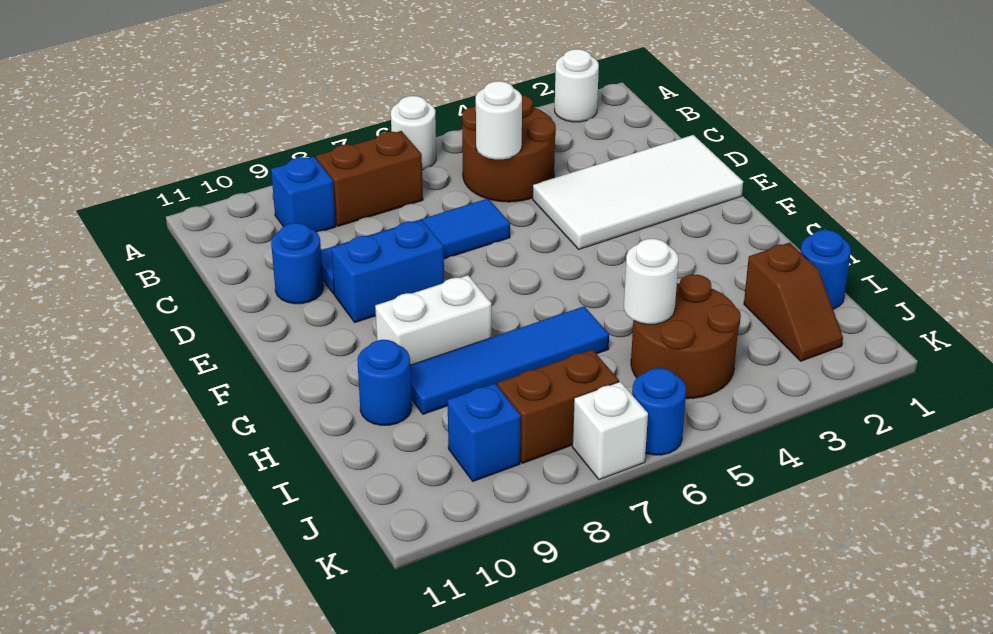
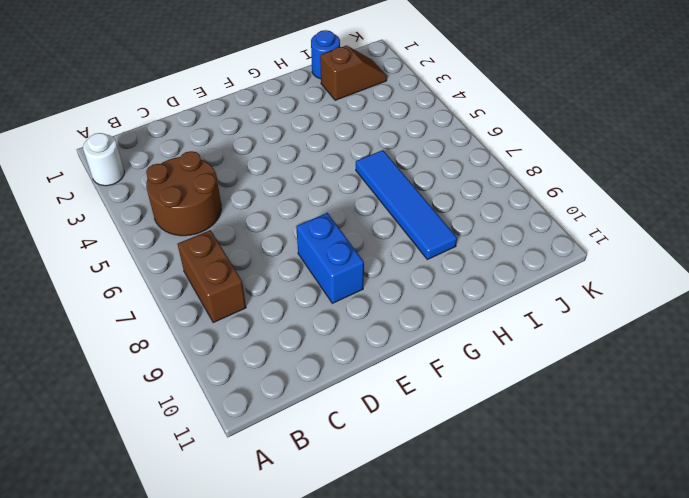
none -> white round brick A6 level 1
none -> blue brick B9 level 1
none -> white tile D1:E4 level 1

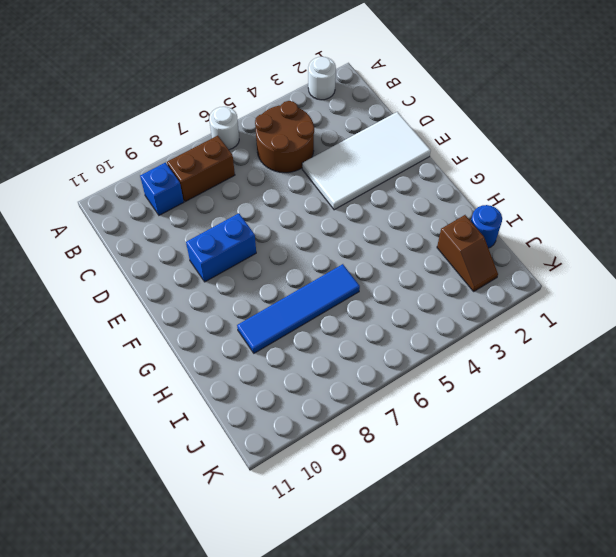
none -> blue tile D6:D9 level 1
none -> blue round brick D10 level 1
none -> white brick G8:G9 level 1

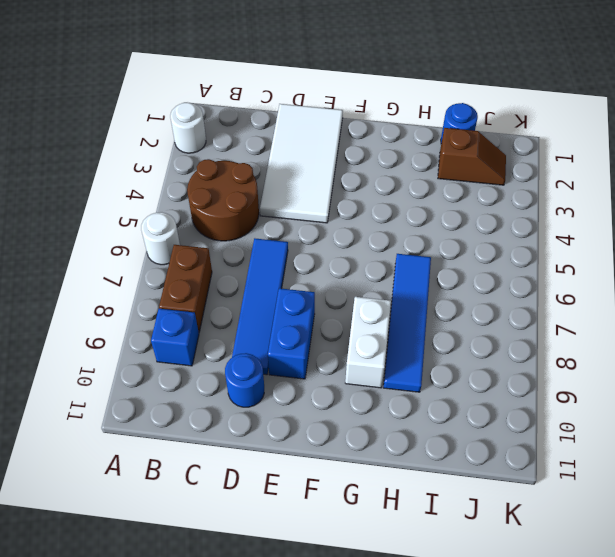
none -> blue round brick H10 level 1
none -> brown round brick I4:J5 level 1
none -> brown brick J7:J8 level 1

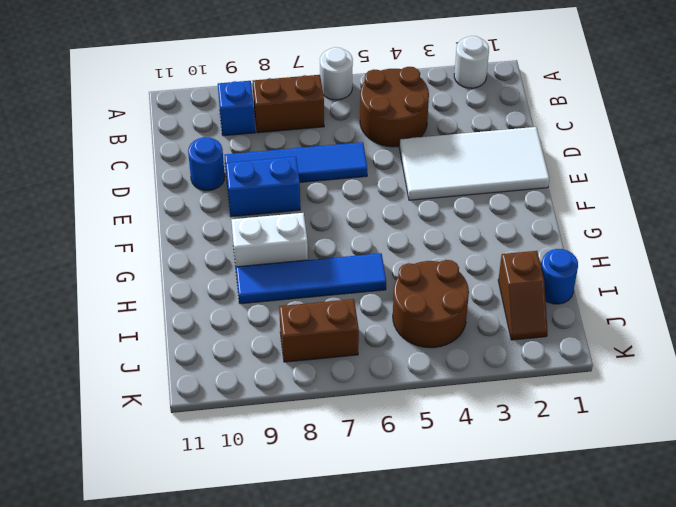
none -> blue round brick H10 level 1
none -> blue brick J9 level 1
none -> blue round brick K6 level 1

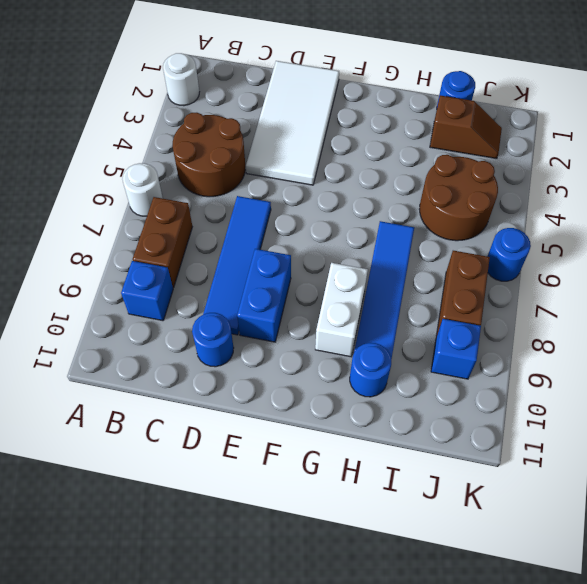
none -> white brick K7 level 1
none -> white round brick C5 level 2
none -> white round brick I5 level 2

